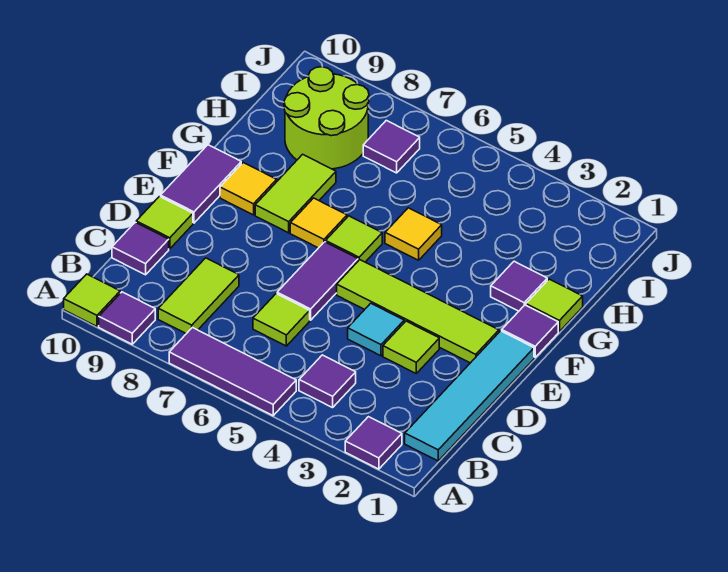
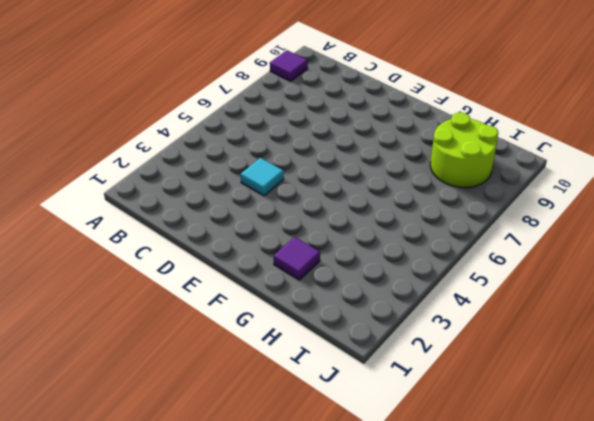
none -> purple tile A2 level 1
none -> purple tile A5:A7 level 1
none -> lime tile A10 level 1

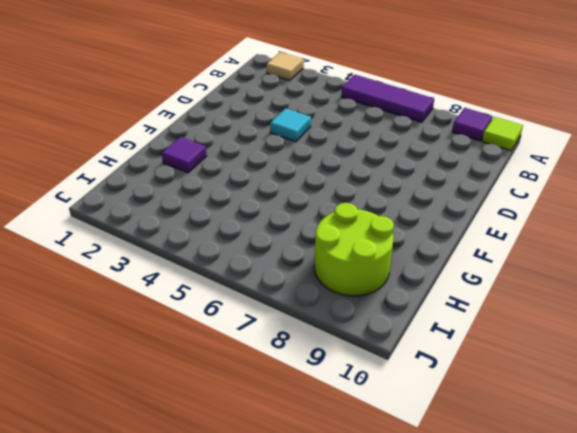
tan tile A2 level 1 -> purple tile A2 level 1
none -> cyan tile B1:E1 level 1
none -> purple tile B4 level 1
none -> lime tile B8:C8 level 1

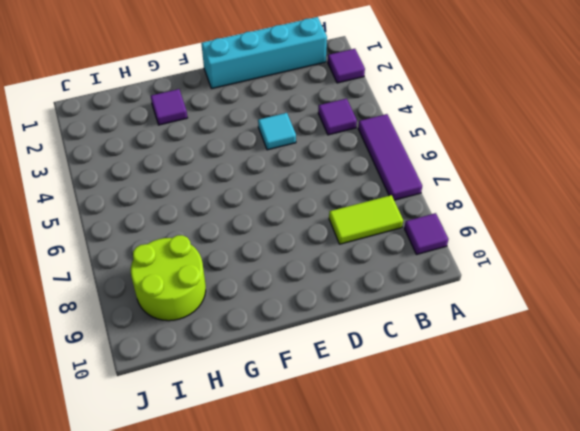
cyan brick B1:E1 level 1 -> cyan tile B1:E1 level 1
none -> lime tile A10 level 1
none -> lime tile C6 level 1
none -> purple tile C10 level 1

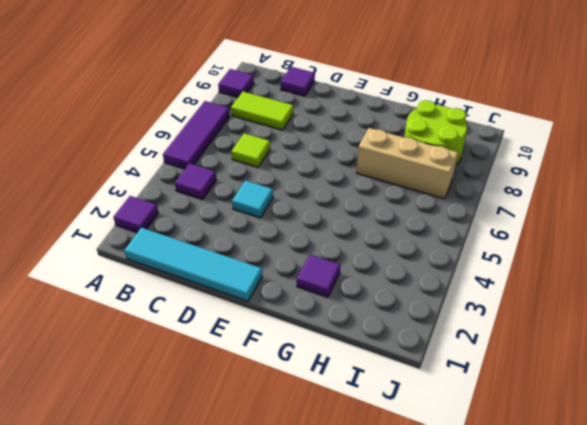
tan brick G7:I7 level 1 -> purple tile I7 level 1
none -> lime tile A10 level 1
none -> lime tile D3 level 1
none -> purple tile D6:E6 level 1

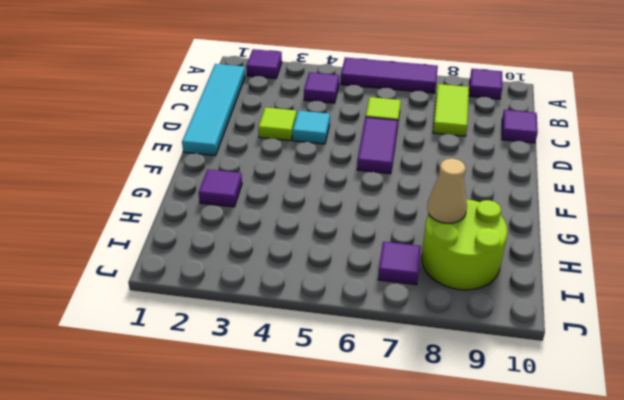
tan cone H8 level 2 -> none
none -> lime tile A10 level 1
none -> lime tile D10 level 1
none -> lime tile E2:E5 level 1

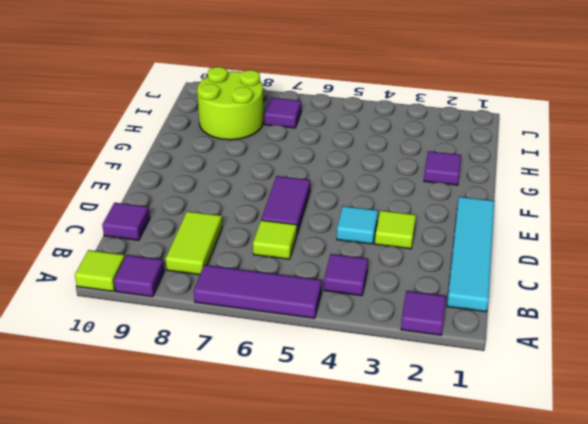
none -> lime tile D10 level 1
none -> lime tile E2:E5 level 1
none -> purple tile E10:F10 level 1

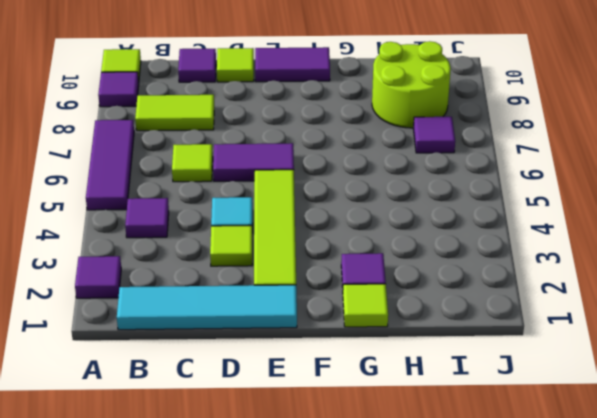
none -> purple tile F1 level 1
none -> lime tile F6 level 1
none -> yellow tile F7 level 1

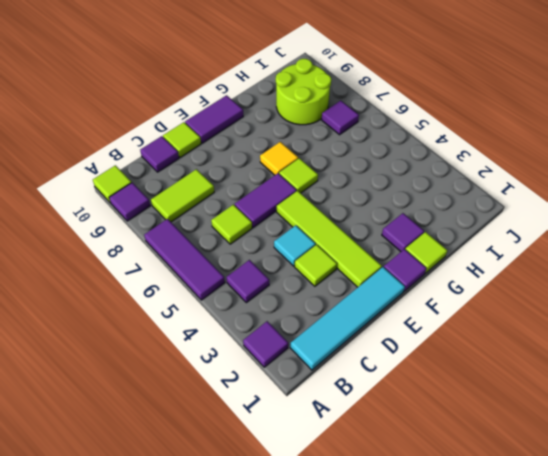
none -> lime tile F8:G8 level 1
none -> yellow tile F9 level 1
none -> yellow tile G5 level 1

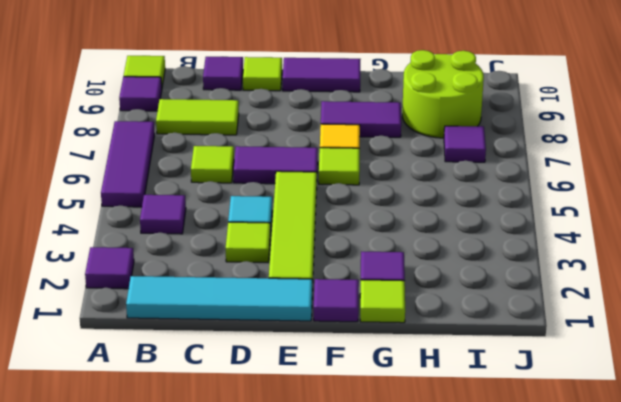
purple tile F8:G8 level 1 -> lime tile F8:G8 level 1
none -> yellow tile F9 level 1
none -> yellow tile G5 level 1

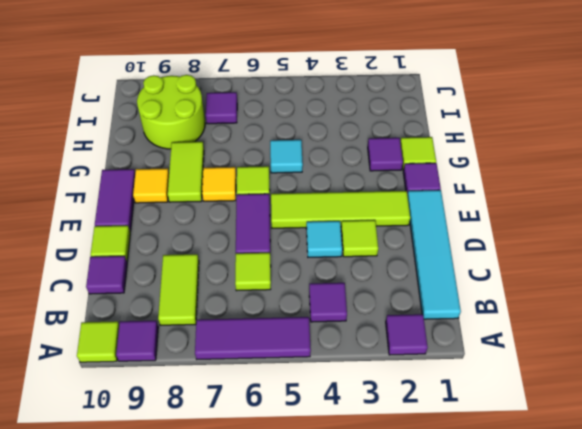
cyan tile G5 level 1 -> yellow tile G5 level 1

